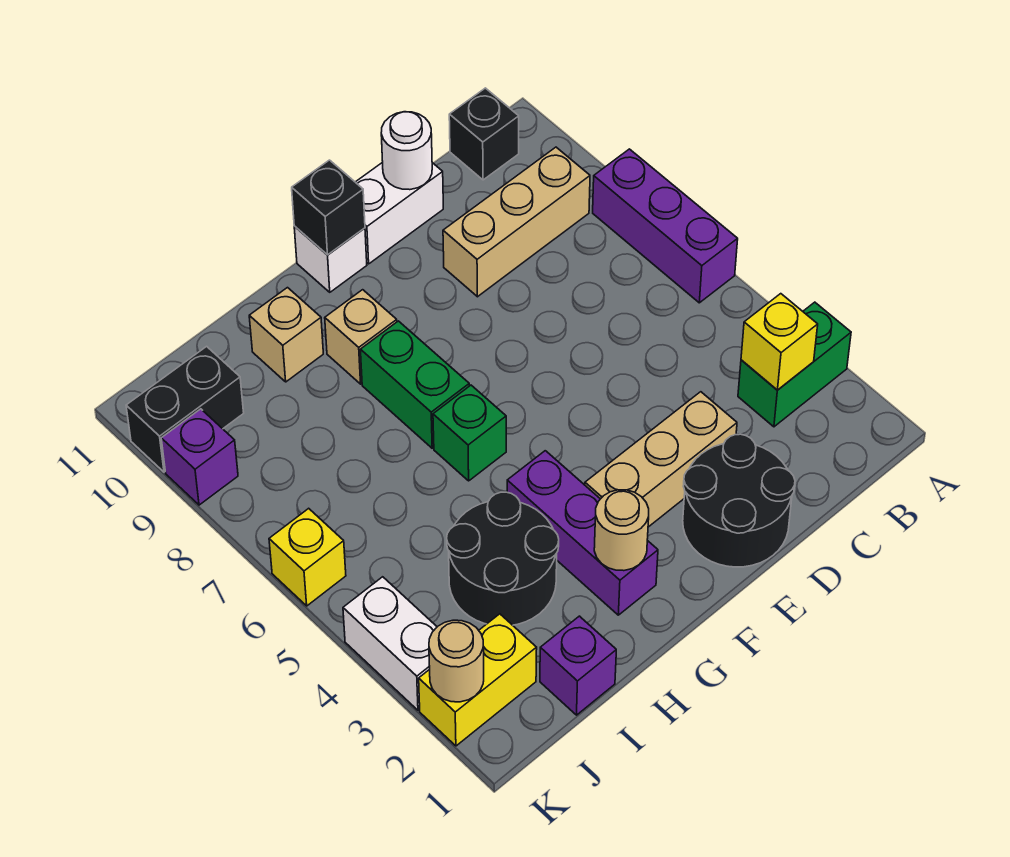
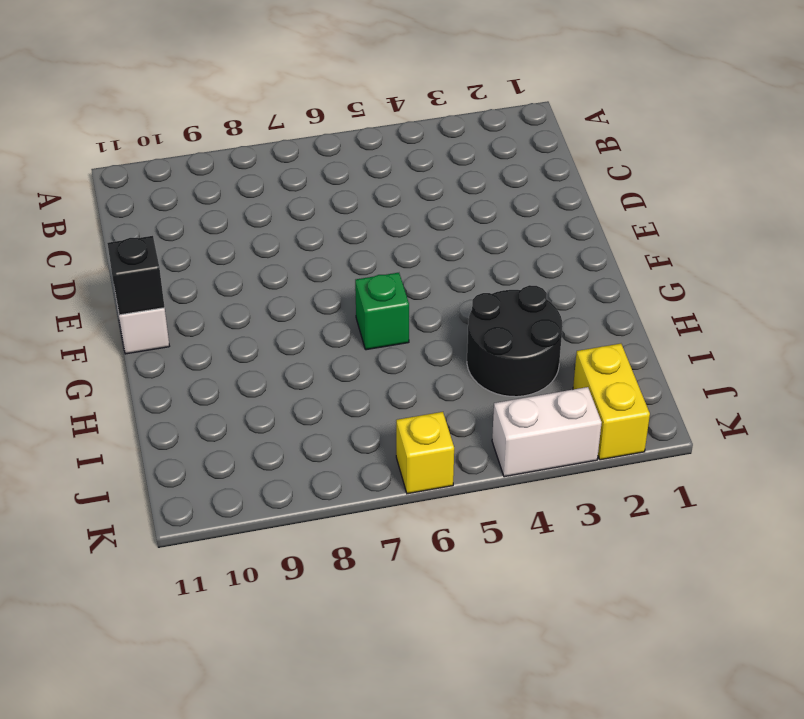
none -> green brick A3:B3 level 1
none -> purple brick A6:A8 level 1
none -> tan brick B9:D9 level 1

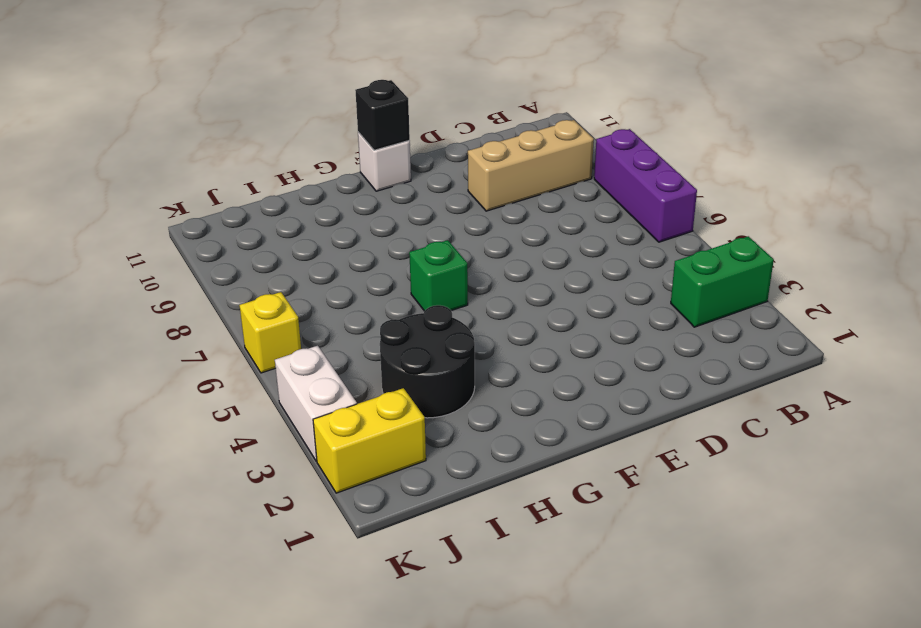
none -> black brick B11 level 1
none -> black round brick D1:E2 level 1
none -> tan brick D3:F3 level 1

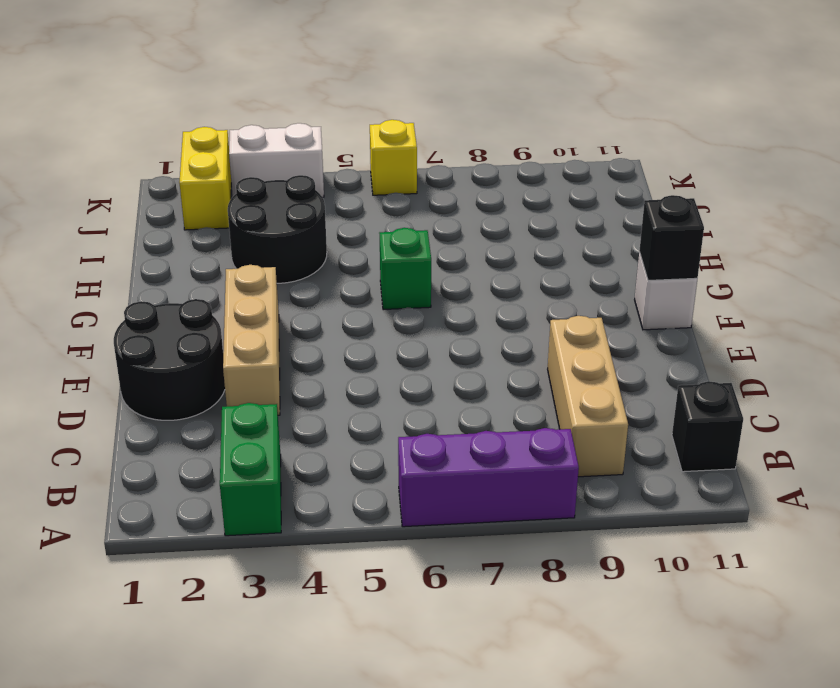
none -> white brick D11:E11 level 1
none -> purple brick G2:G4 level 1
none -> green brick G7:G8 level 1

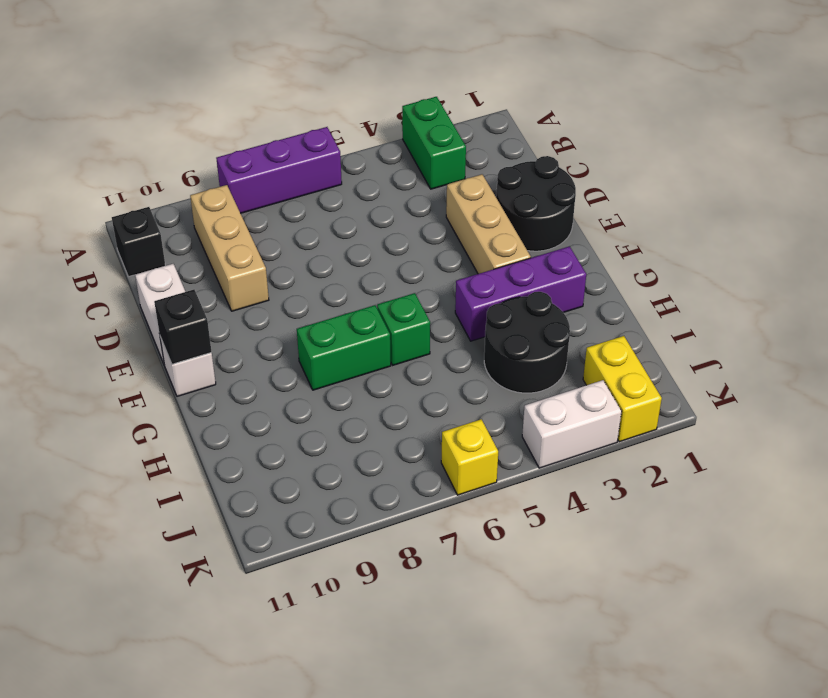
none -> tan brick G9 level 1
none -> tan brick H10 level 1
none -> purple brick I1 level 1

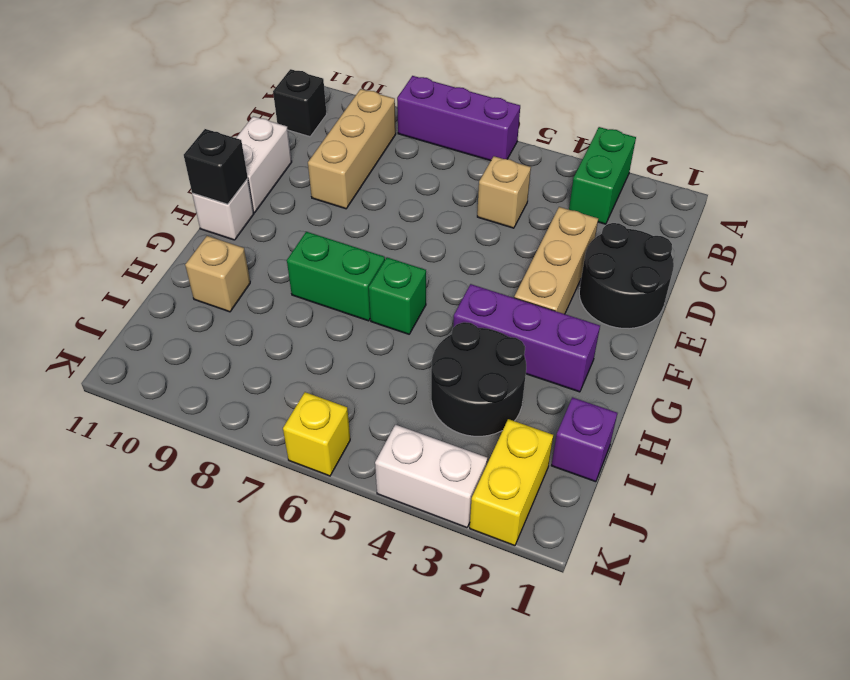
tan brick C5 level 1 -> tan brick G9 level 1
none -> black brick J10:K10 level 1
none -> purple brick K9 level 1
none -> yellow brick B3 level 2

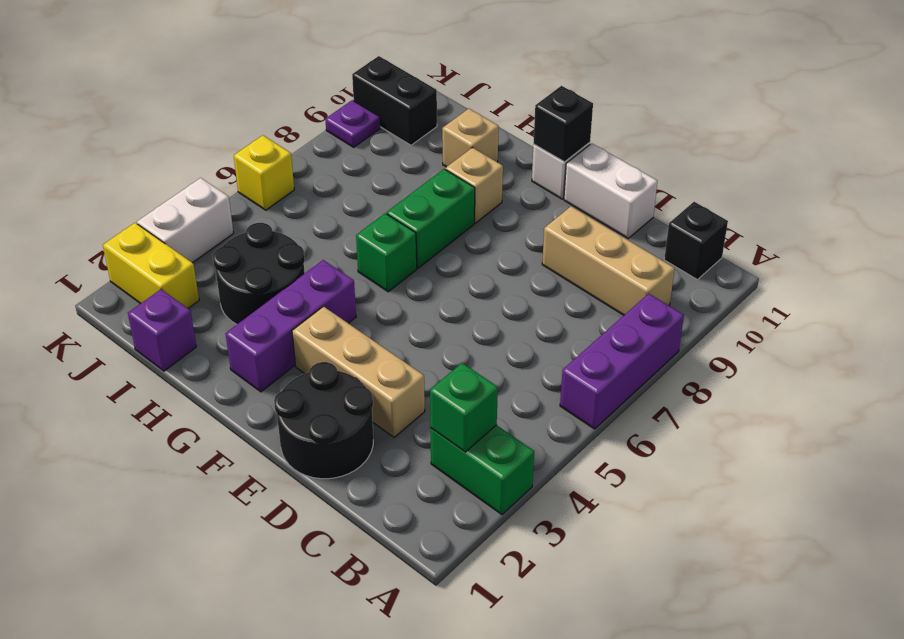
green brick B3 level 2 -> yellow brick B3 level 2
purple plate K9 level 1 -> purple brick K9 level 1
none -> white round brick D11 level 2
none -> tan round brick G2 level 2
none -> tan round brick K2 level 2

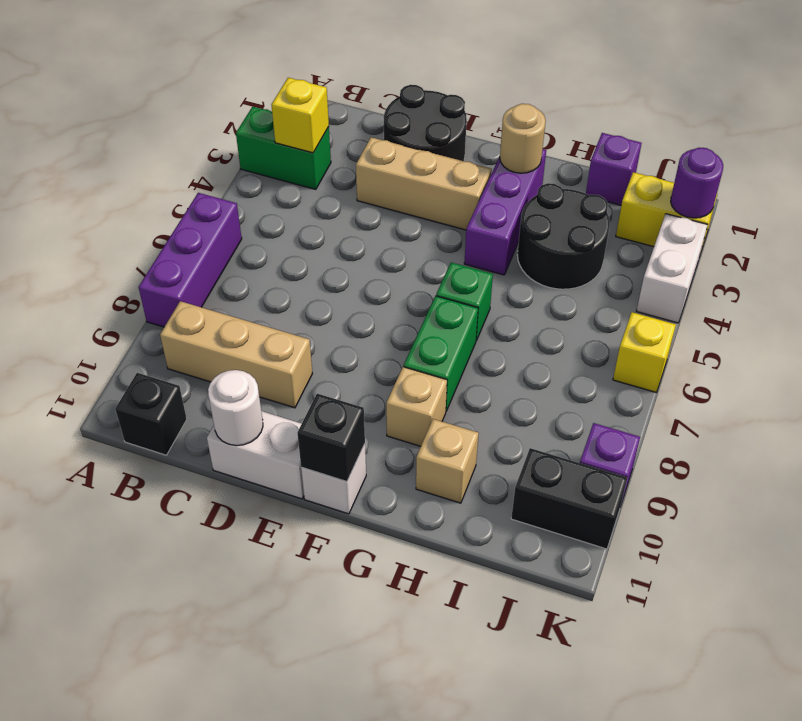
purple round brick K2 level 2 -> tan round brick K2 level 2

